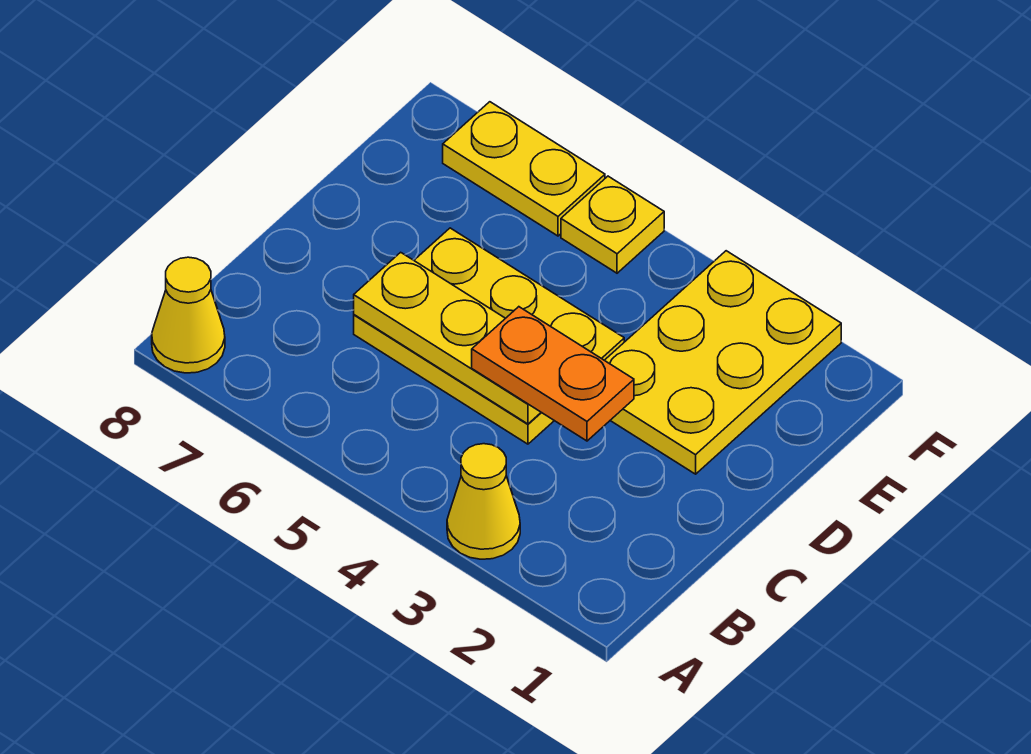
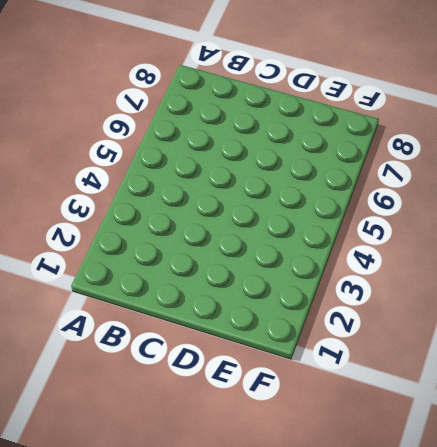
none -> yellow cone A3 level 1
none -> yellow cone A8 level 1

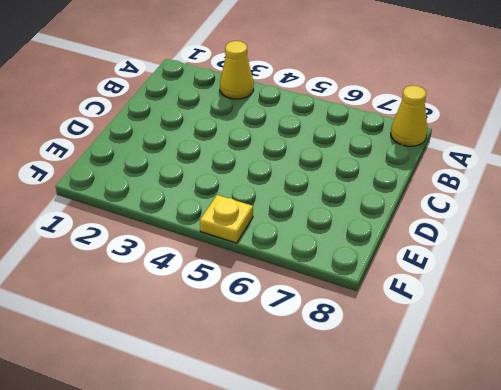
none -> yellow plate C4:D6 level 1
none -> yellow plate D2:F3 level 1

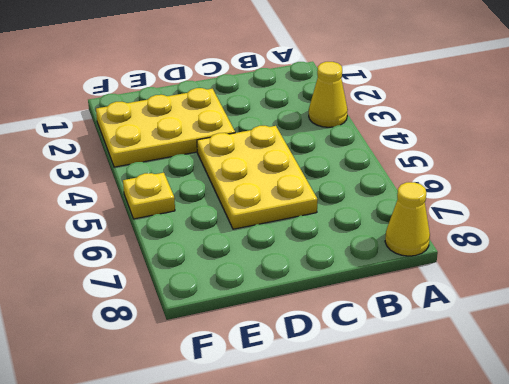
none -> yellow plate F6:F7 level 1
none -> yellow plate C4:C6 level 2

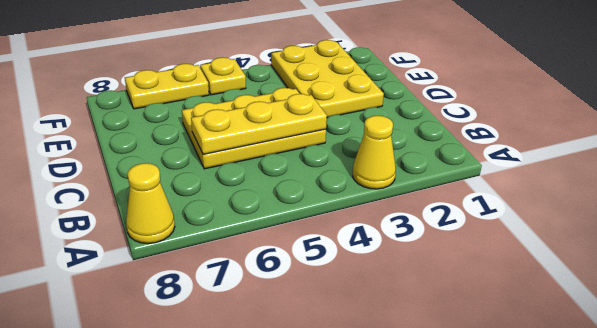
none -> orange plate C3:C4 level 3

